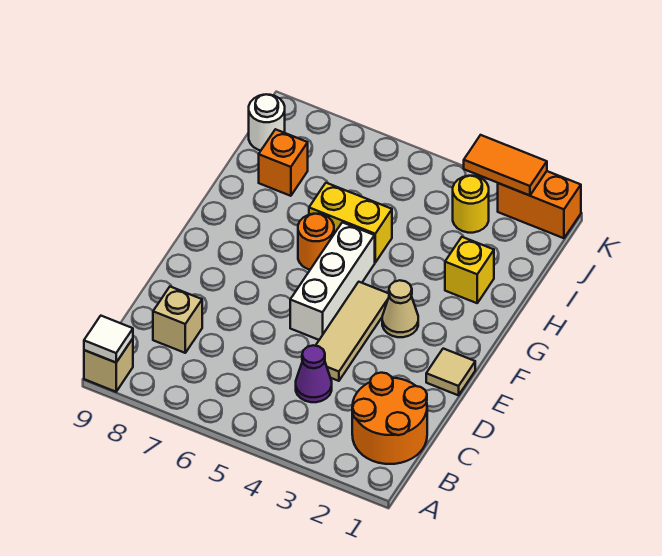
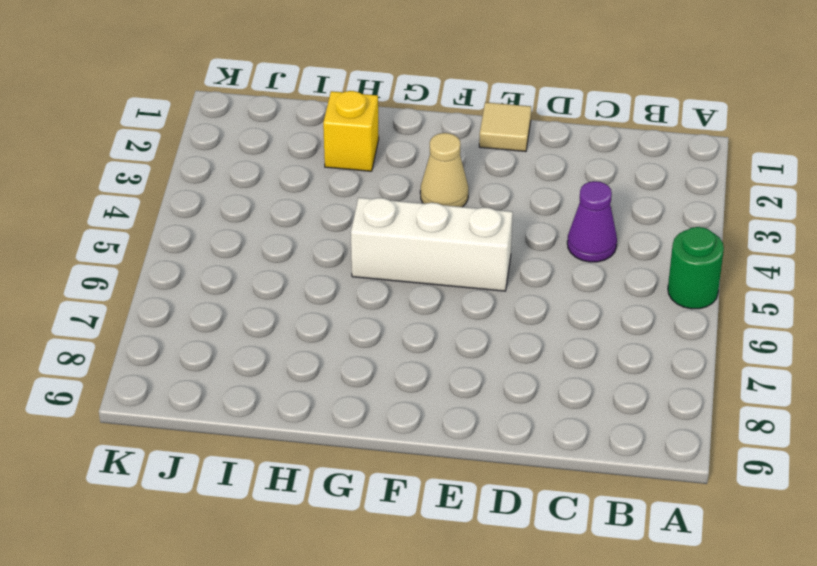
green round brick A5 level 1 -> none
none -> tan brick A9 level 1
none -> orange round brick B1:C2 level 1
none -> tan brick C8 level 1

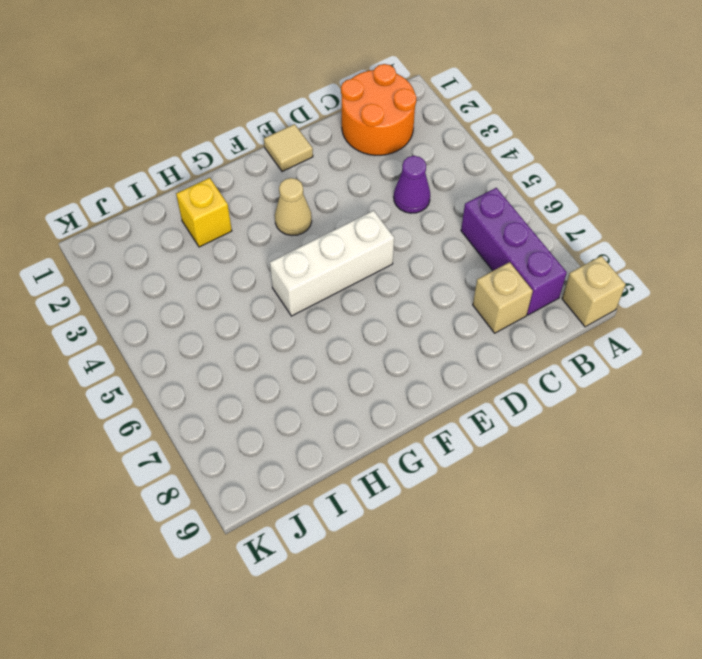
purple brick B6:B8 level 1 -> none
none -> tan tile D4:F4 level 1
none -> orange round brick G6 level 1
none -> yellow brick H5:H6 level 1

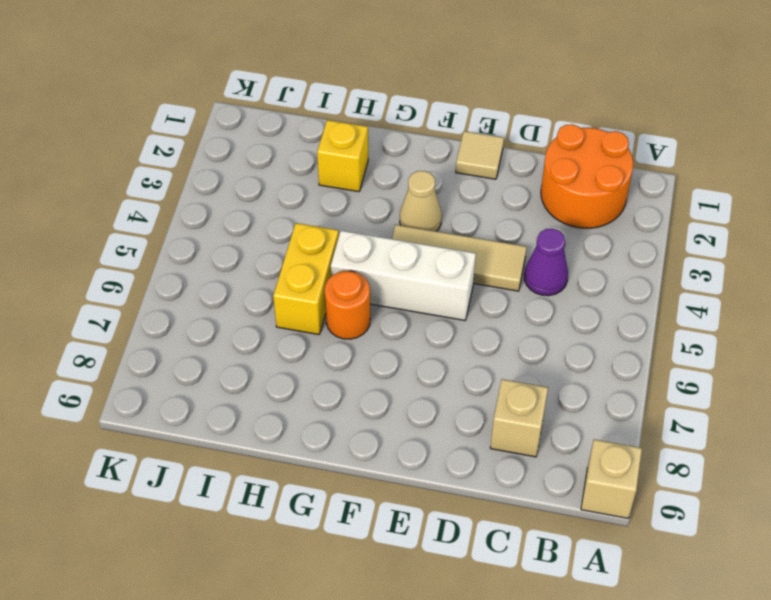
none -> orange brick I8 level 1
none -> yellow round brick J3 level 1
none -> white round brick J9 level 1

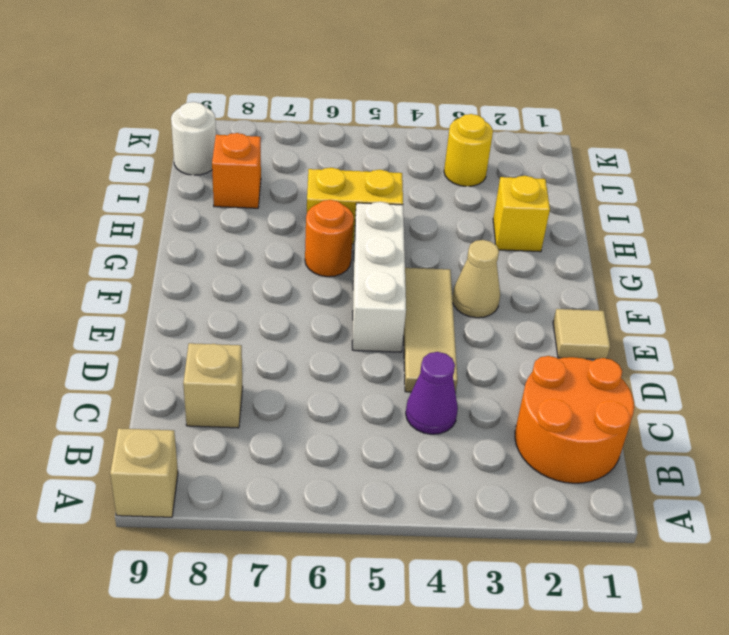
none -> orange brick K1:K2 level 1
none -> white tile A9 level 2
none -> orange tile K2:K3 level 2

